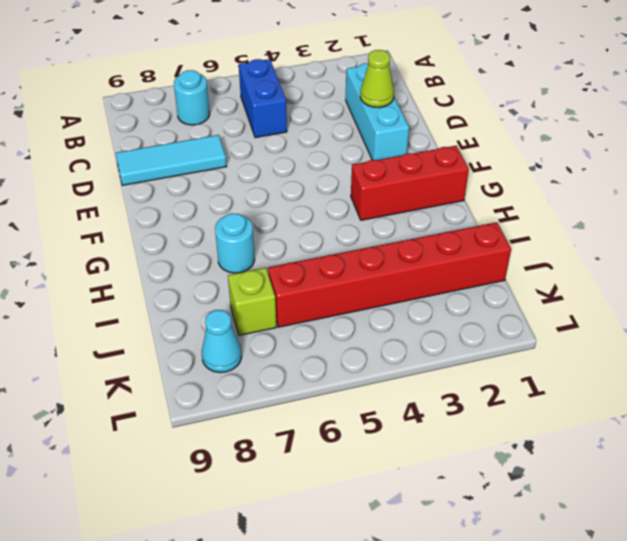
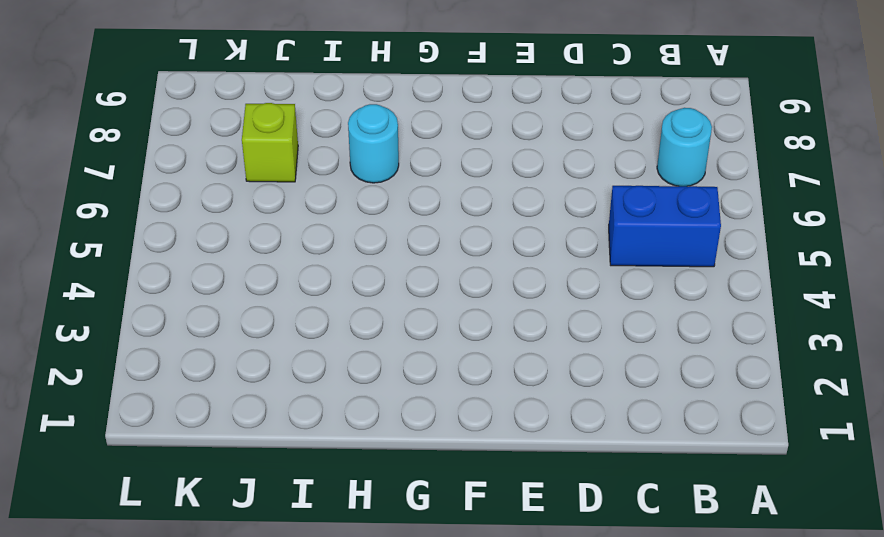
none -> cyan brick C2:E2 level 1
none -> cyan tile D7:D9 level 1

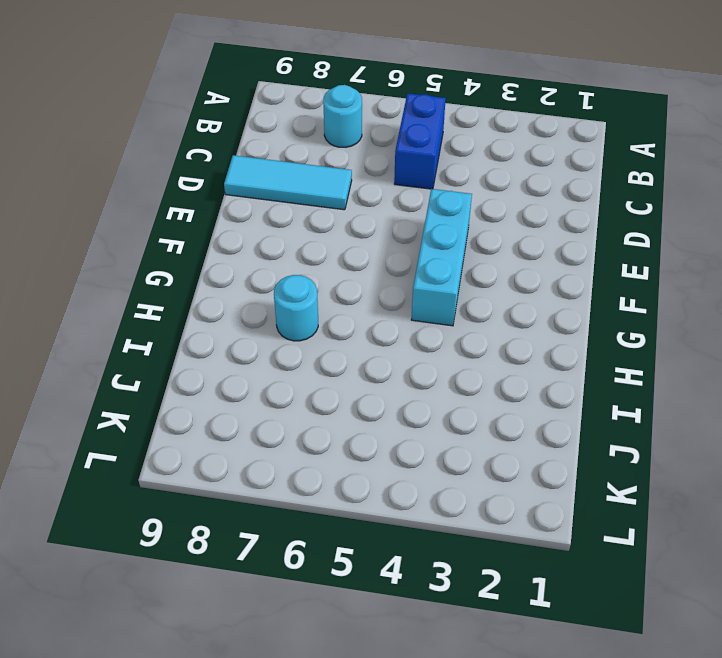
cyan brick E4:G4 level 1 -> cyan brick C2:E2 level 1
none -> red brick G1:G3 level 1
none -> red brick J1:J6 level 1

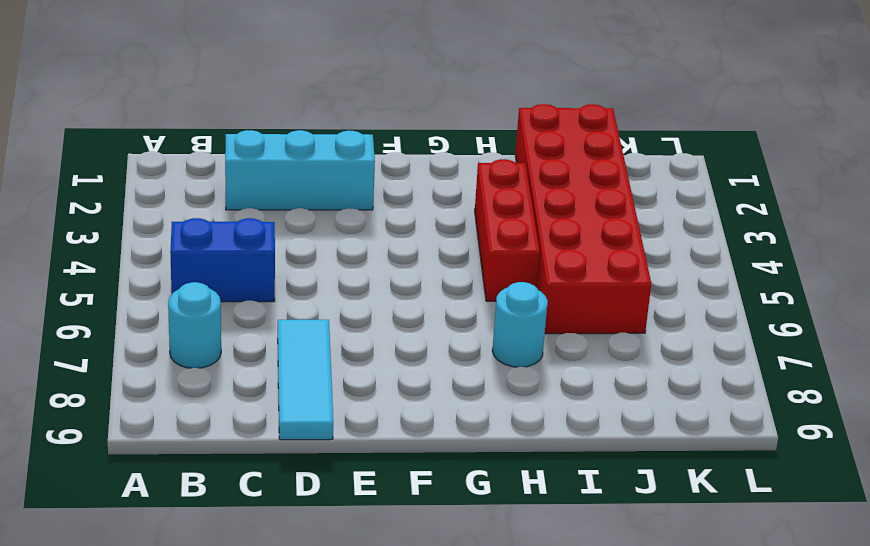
red brick H3:H5 level 1 -> red brick G1:G3 level 1
red brick I1:J6 level 1 -> red brick J1:J6 level 1
none -> lime brick J7 level 1
none -> cyan cone K8 level 1

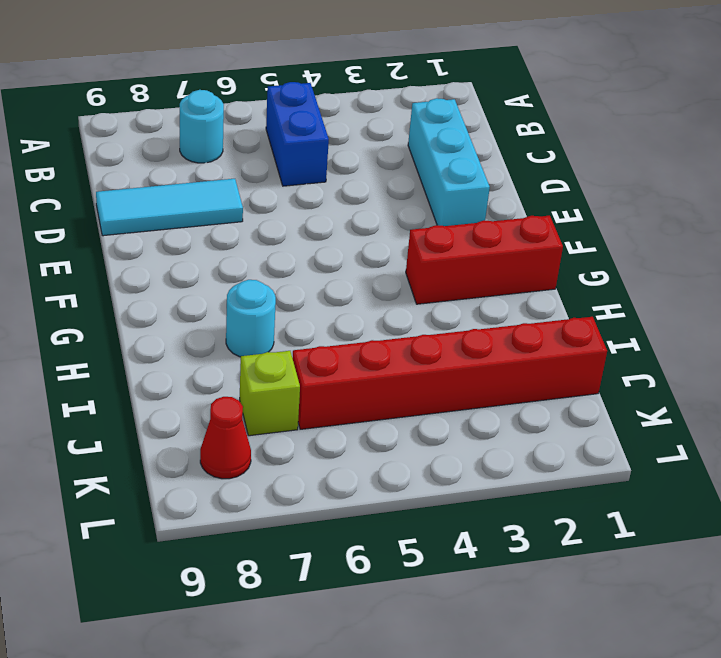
red cone K8 level 1 -> cyan cone K8 level 1
none -> lime cone D2 level 2

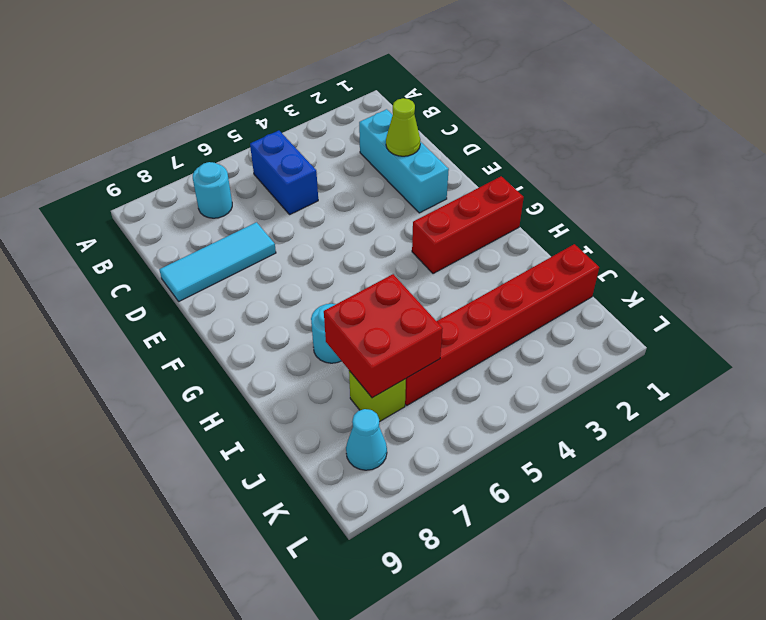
red brick I6:J7 level 2 -> none

